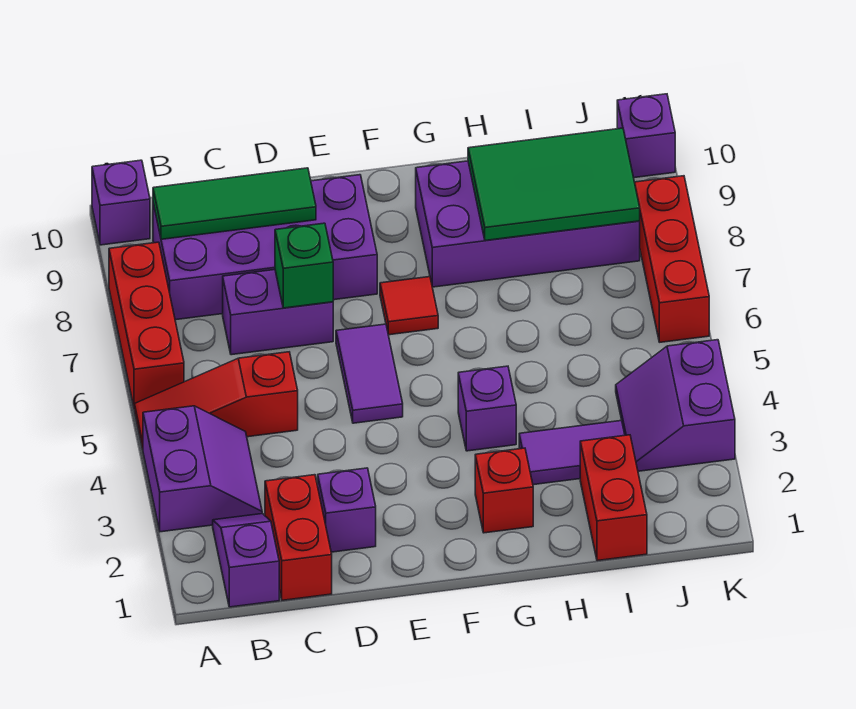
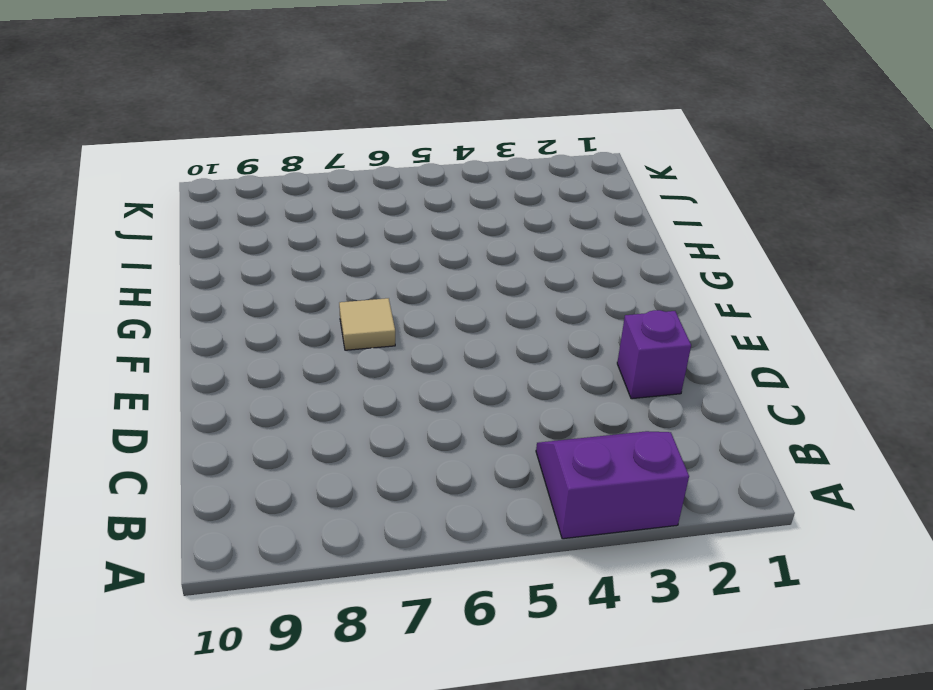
tan tile F7 level 1 -> red tile F7 level 1
none -> red slope A5:C5 level 1 top C
none -> red brick A6:A8 level 1
none -> purple brick A10 level 1

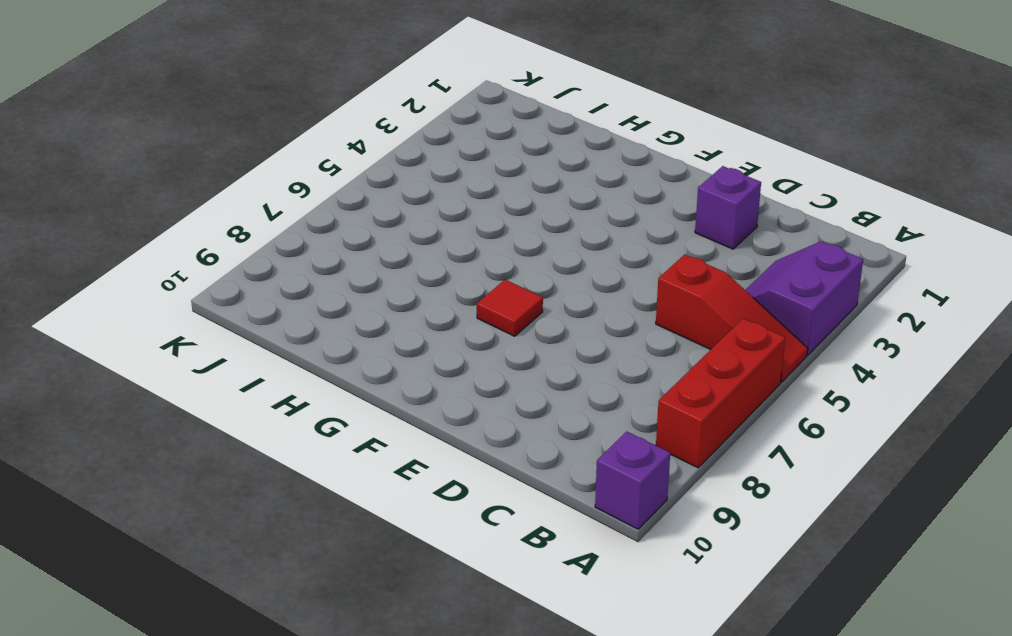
none -> purple slope B1:B2 level 1 top 1
none -> purple brick B8:E9 level 1
none -> red brick C1:C2 level 1

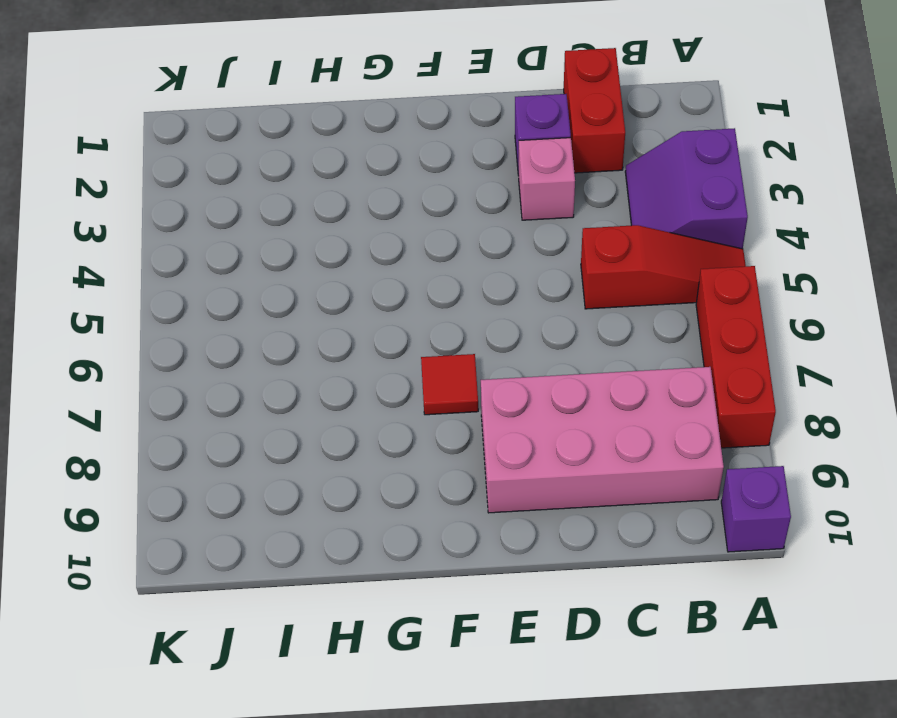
pink brick B8:E9 level 1 -> purple brick B8:E9 level 1
pink brick D3 level 1 -> none
none -> purple slope B1:B2 level 1 top 1
none -> purple brick C7:D7 level 1
none -> purple tile E5:E6 level 1

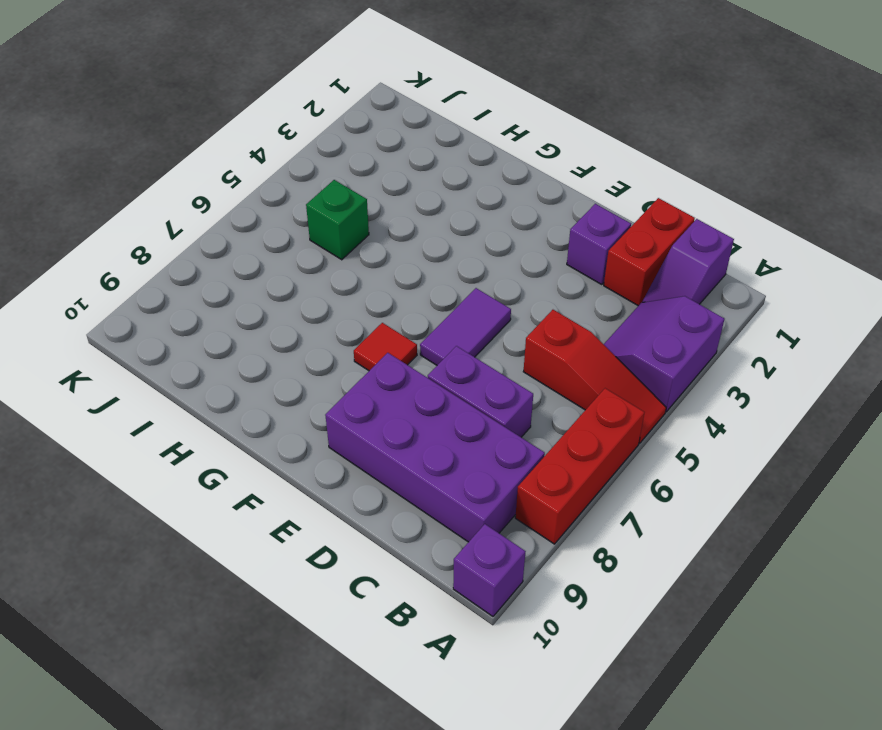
green brick I5 level 1 -> green brick D7 level 2
none -> red brick G2 level 1
none -> purple brick G4 level 1
none -> purple brick G8:J9 level 1

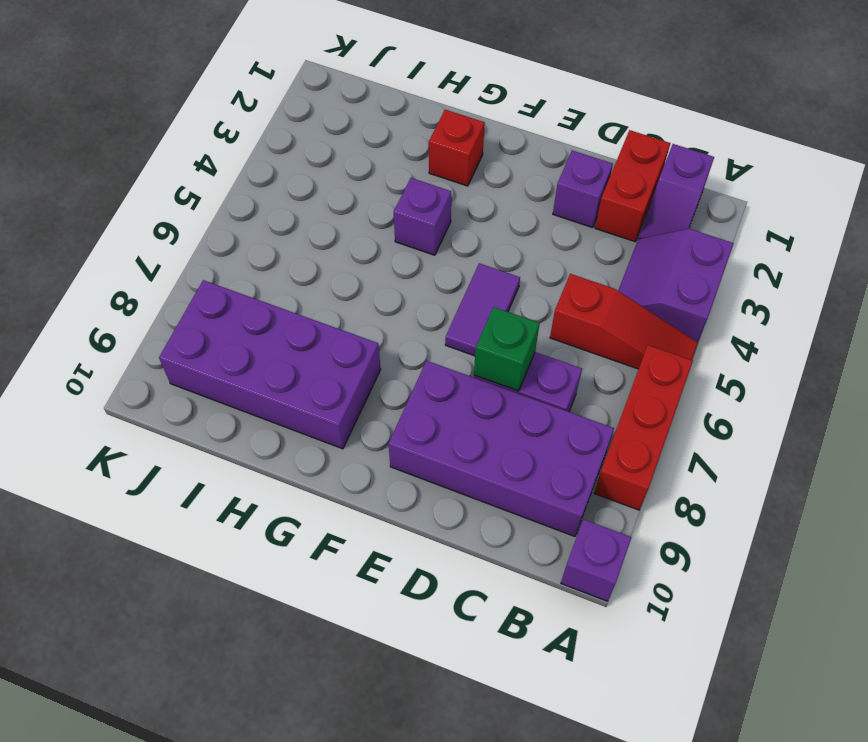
none -> red tile F7 level 1
none -> purple tile H3:I3 level 1
none -> red brick I1:I2 level 1

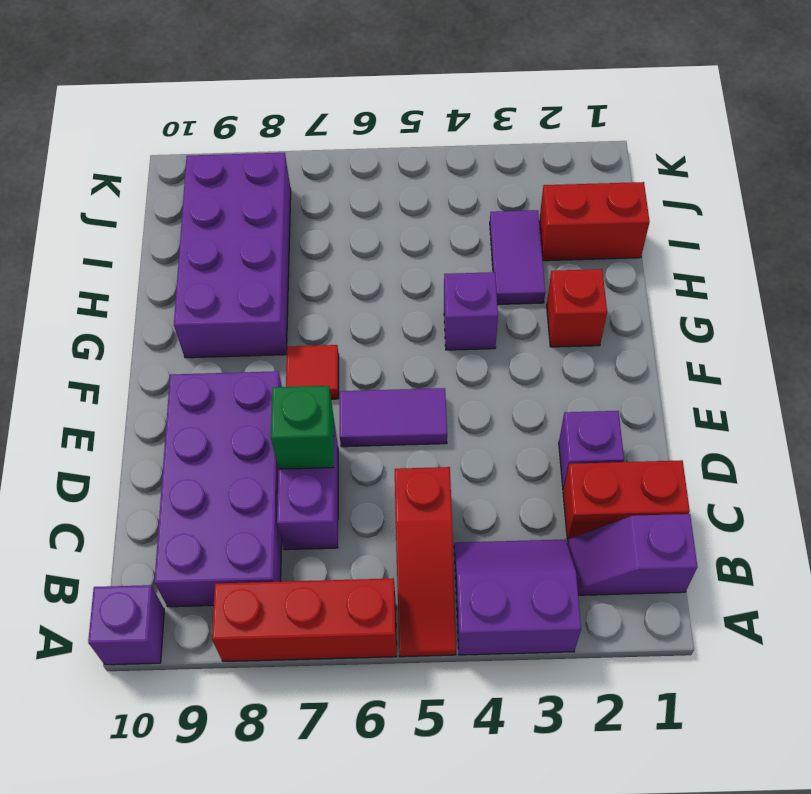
none -> purple slope J3:K4 level 1 top K
none -> red brick K6:K8 level 1
none -> purple brick K10 level 1

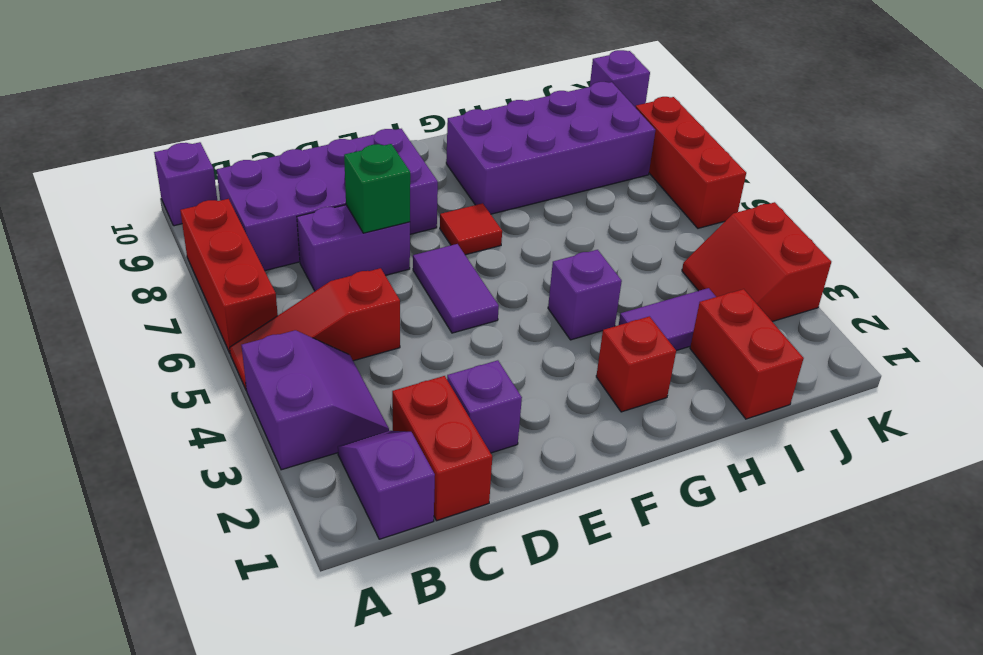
red slope J3:K4 level 1 top K -> purple slope J3:K4 level 1 top K
none -> green tile B9:D9 level 2
none -> green tile H8:J9 level 2

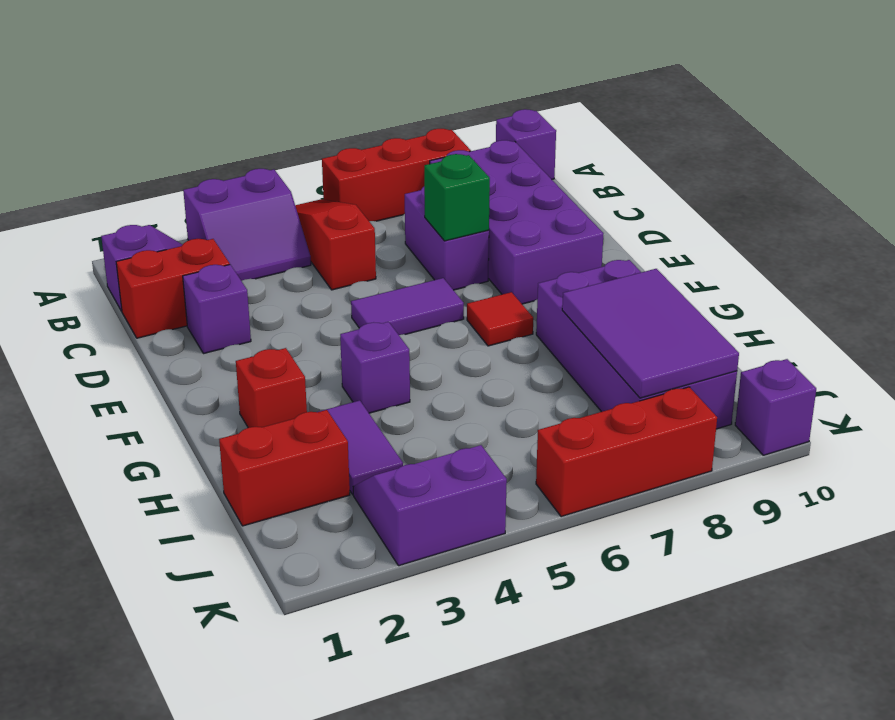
purple tile H8:J9 level 2 -> green tile H8:J9 level 2
none -> green tile B9:D9 level 2

